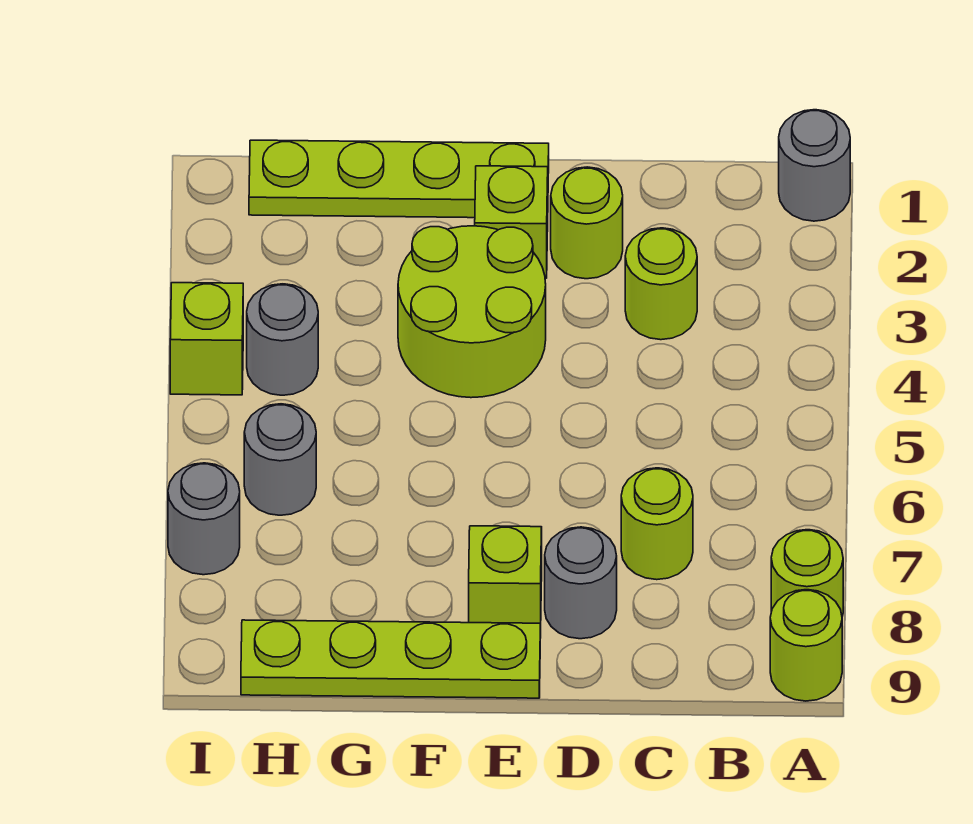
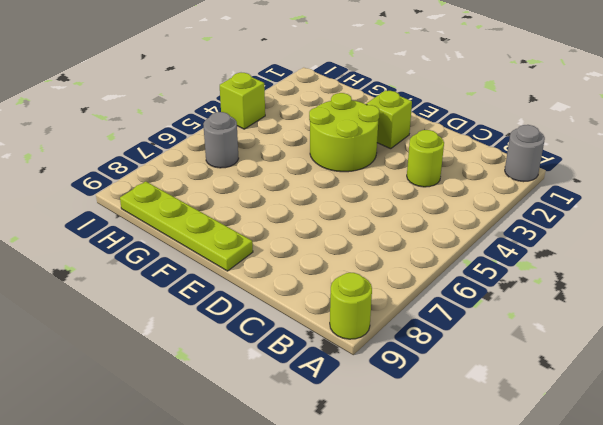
none -> lime round brick A8 level 1
none -> lime round brick C7 level 1
none -> lime round brick D2 level 1

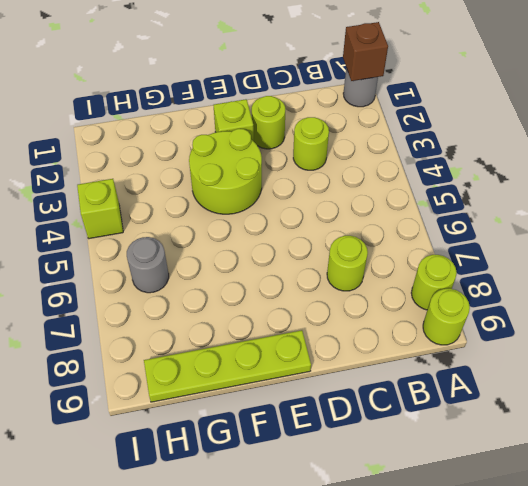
brown brick A1 level 2 -> none
none -> grey round brick D8 level 1
none -> lime plate E1:H1 level 1
none -> lime brick E8 level 1

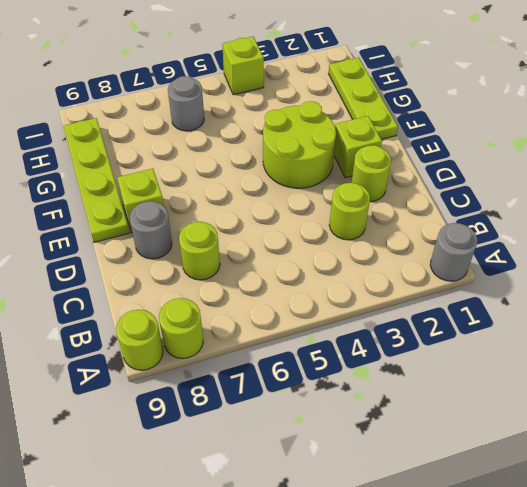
lime plate F1:H1 level 1 -> lime plate E1:H1 level 1
none -> grey round brick H4 level 1
none -> grey round brick I7 level 1

